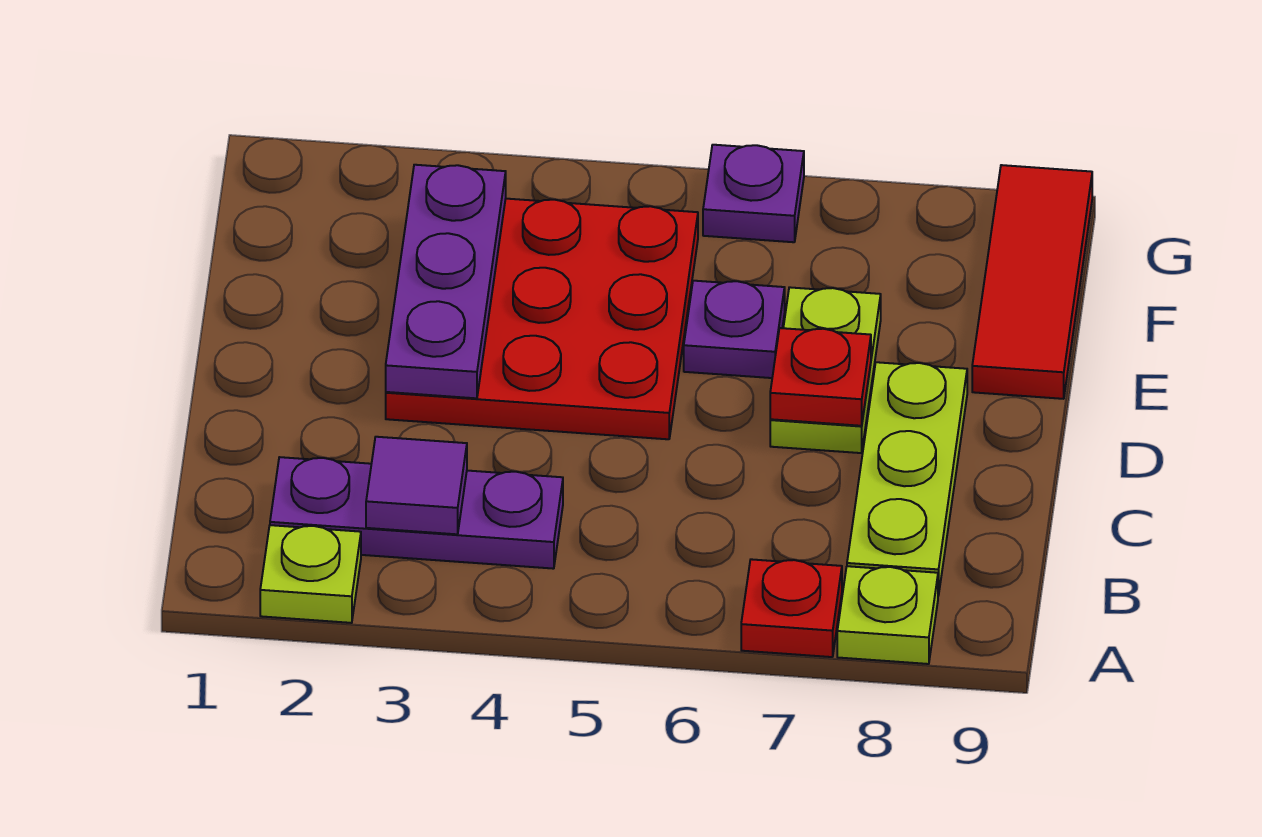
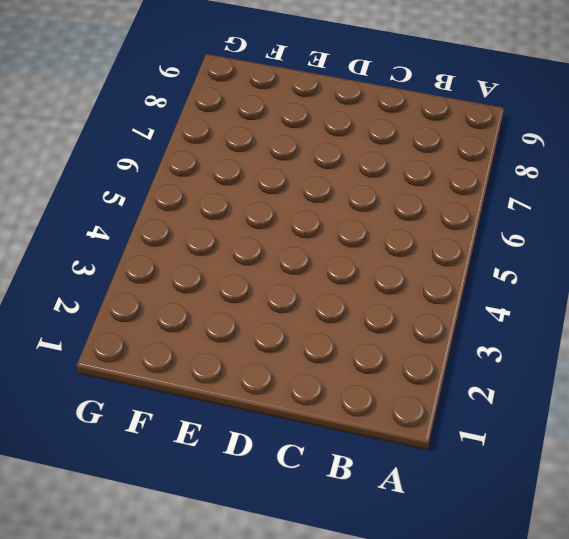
none -> lime plate A2 level 1
none -> red plate A7 level 1
none -> lime plate A8 level 1

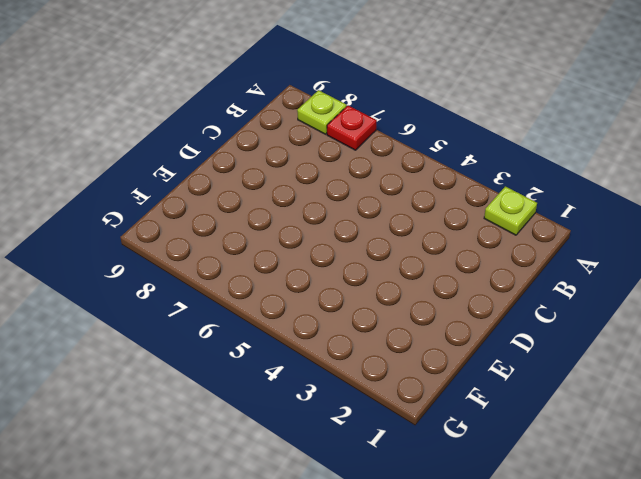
none -> purple plate B2:B4 level 1
none -> lime plate B8:D8 level 1
none -> red plate D3:F5 level 1

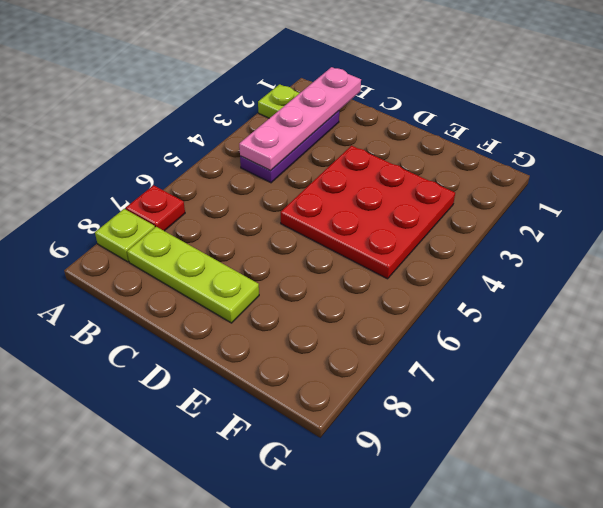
pink plate B1:B4 level 2 -> purple tile B3 level 2
none -> lime plate D7:E7 level 1
none -> purple plate E6 level 1
none -> red tile E9:G9 level 1

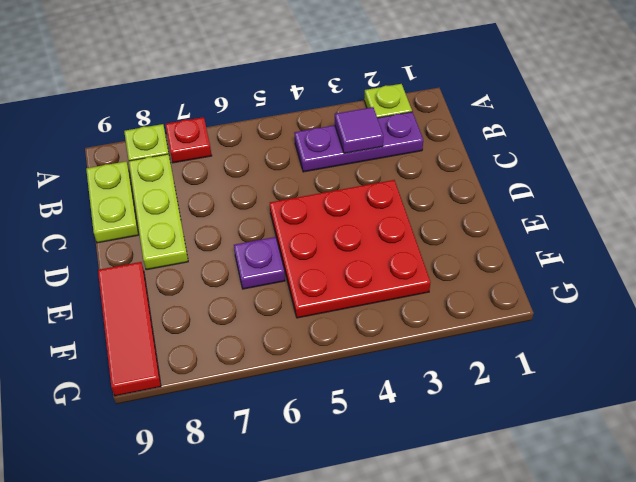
lime plate B9:C9 level 1 -> lime plate D7:E7 level 1
none -> purple plate G6 level 1
none -> purple plate D3:F3 level 2
none -> red plate D7 level 2

